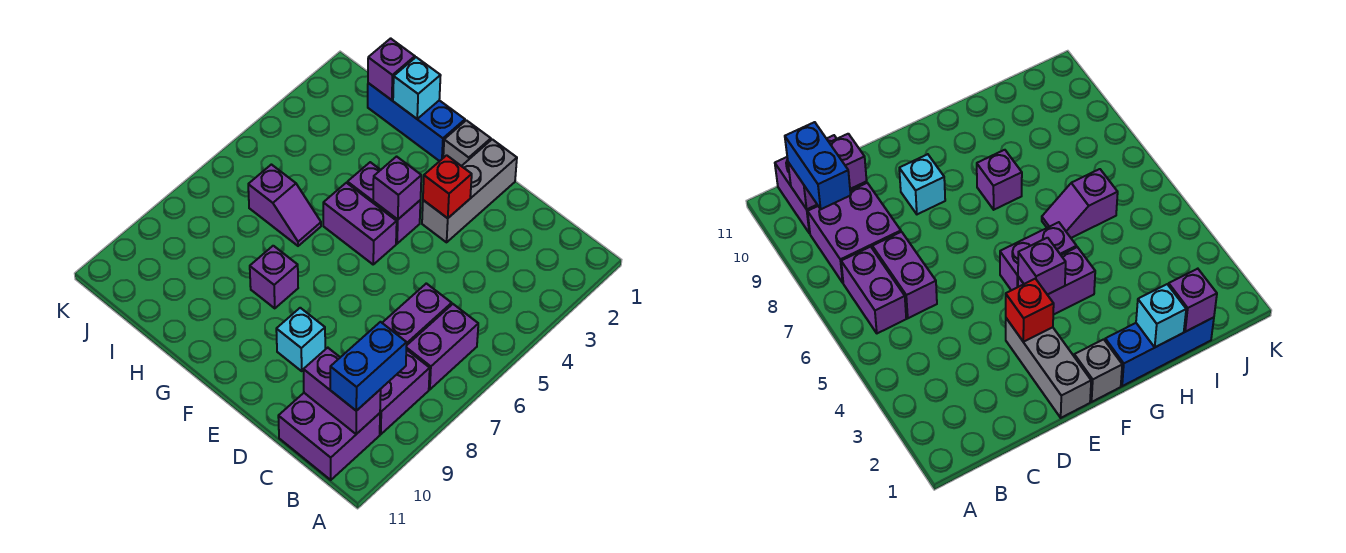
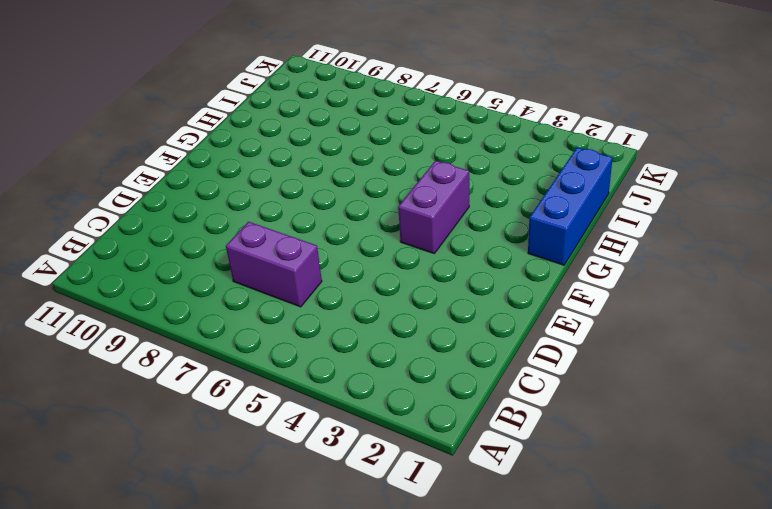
none -> purple brick B6:B7 level 1
none -> purple brick B8:C9 level 1
none -> purple brick B10:C11 level 1

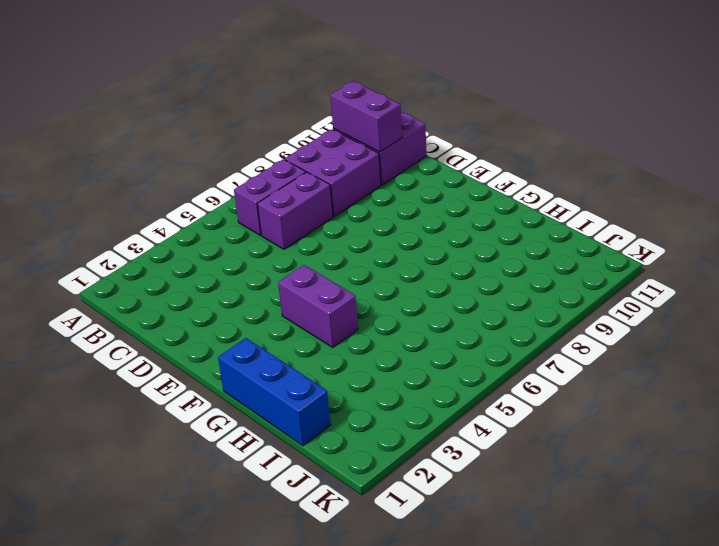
none -> grey brick E1:E3 level 1
none -> cyan brick E9 level 1
none -> grey brick F1 level 1

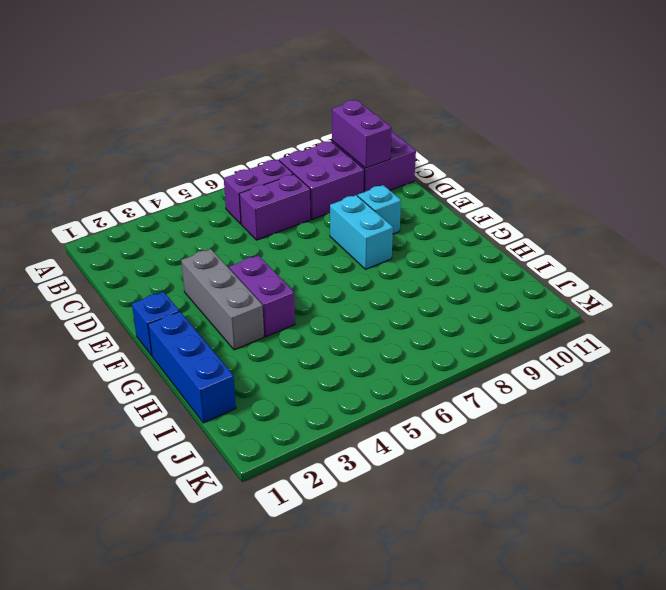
grey brick E3:G3 level 1 -> grey brick E1:E3 level 1
cyan brick E8:F8 level 1 -> none
blue brick F1 level 1 -> grey brick F1 level 1
none -> purple brick F5:G5 level 1
none -> purple brick G8 level 1
none -> purple slope H6:I6 level 1 top I

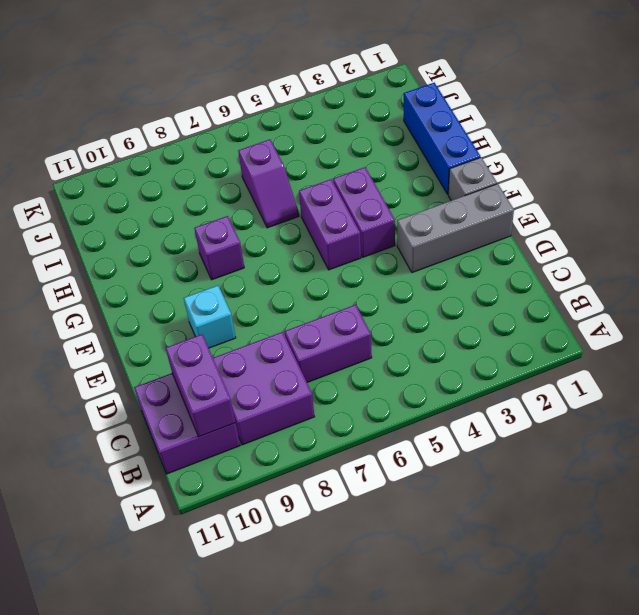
none -> purple brick B6:B7 level 1
none -> red brick E3 level 2
none -> purple brick F4 level 2

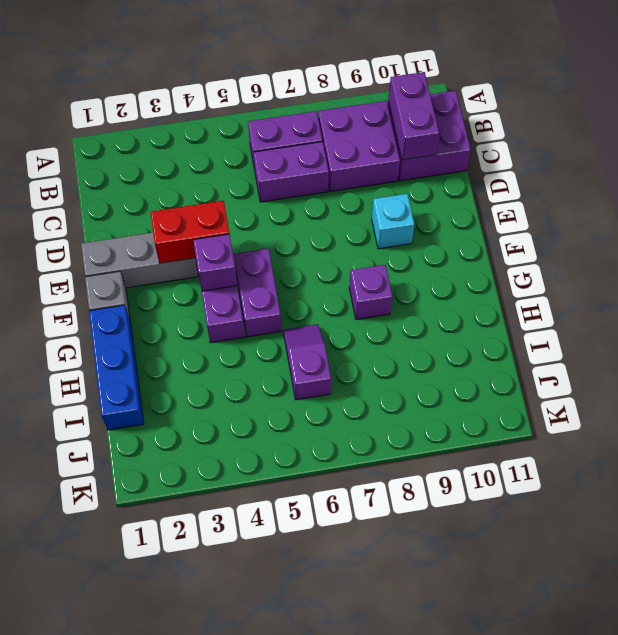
red brick E3:E4 level 2 -> red brick E3 level 2
none -> cyan brick H1 level 2
none -> purple brick I1 level 2
none -> blue brick B9:B10 level 3

